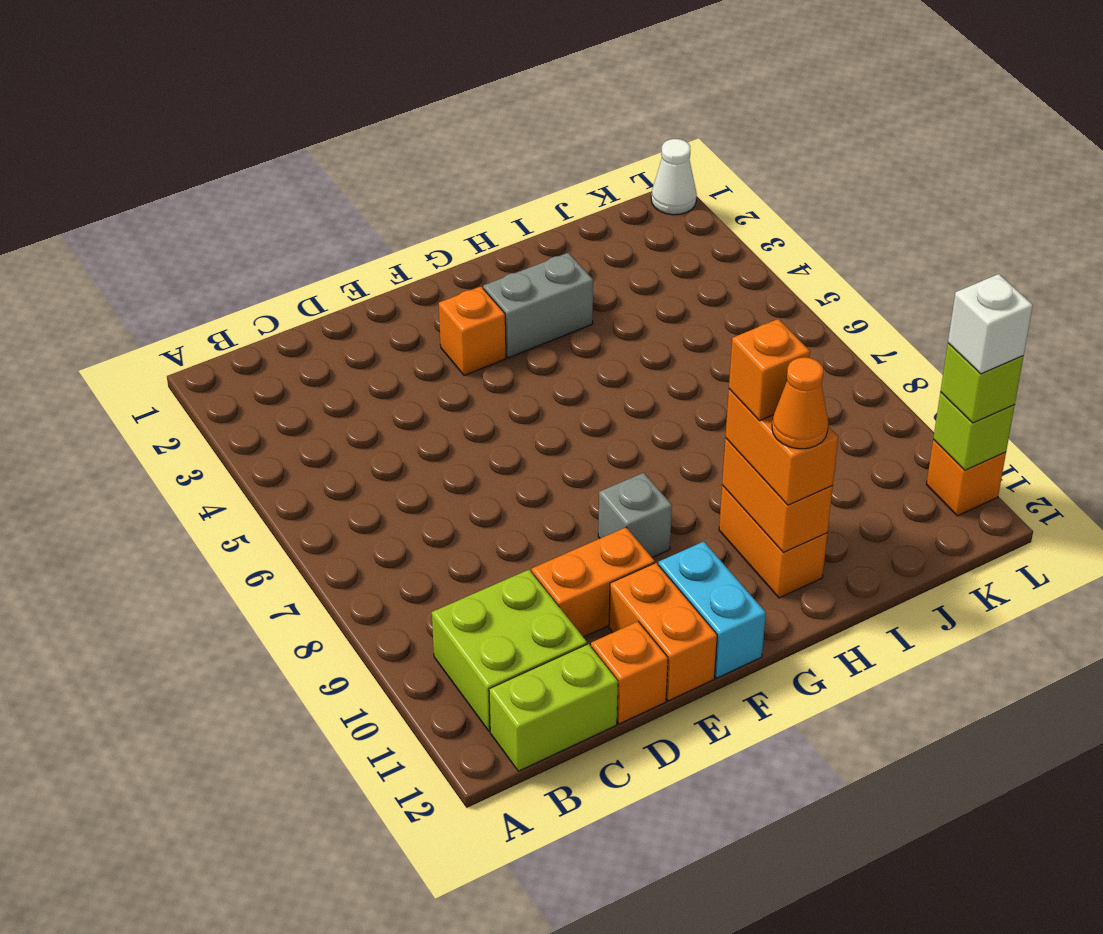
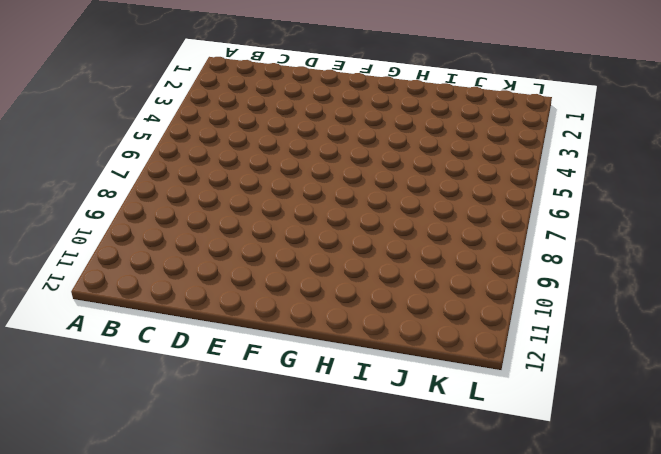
none -> lime brick B10:C11 level 1
none -> lime brick B12:C12 level 1
none -> orange brick D10:E10 level 1

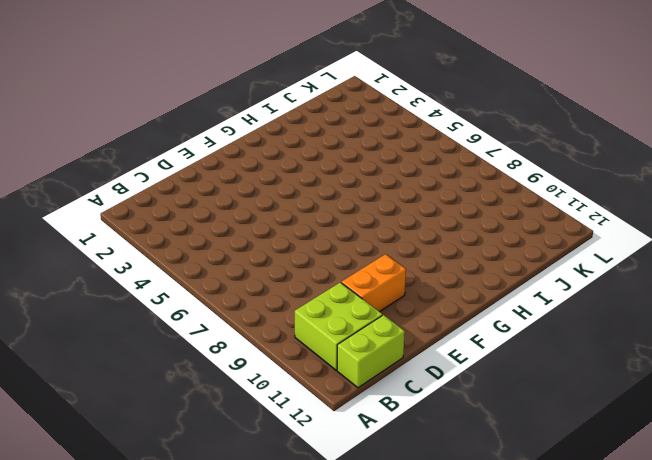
none -> orange brick D12 level 1
none -> orange brick E11:E12 level 1
none -> orange brick F3 level 1

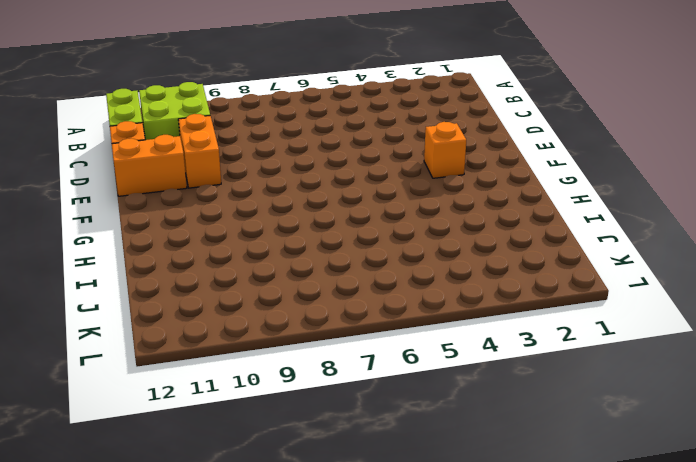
none -> grey brick F9 level 1
none -> cyan brick F11:F12 level 1
none -> grey brick G3:H3 level 1

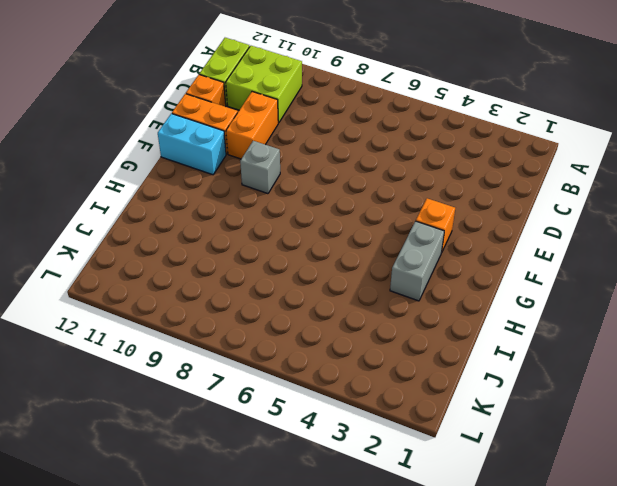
none -> orange brick H10:H11 level 1
none -> white cone L1 level 1
none -> orange brick L11 level 1

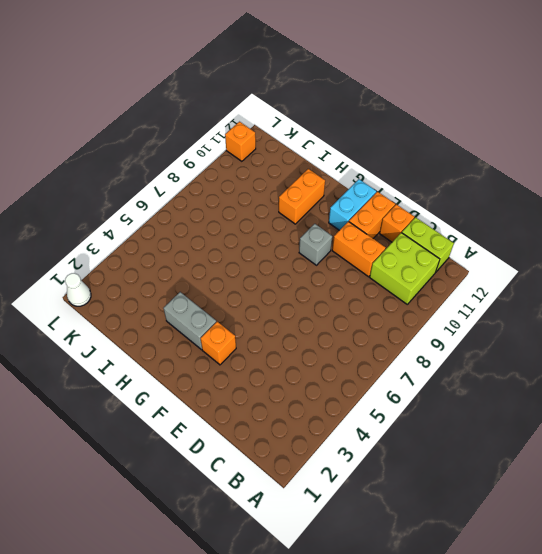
none -> orange brick H10:H11 level 2
none -> lime brick L11 level 2
none -> orange brick H10:H11 level 3

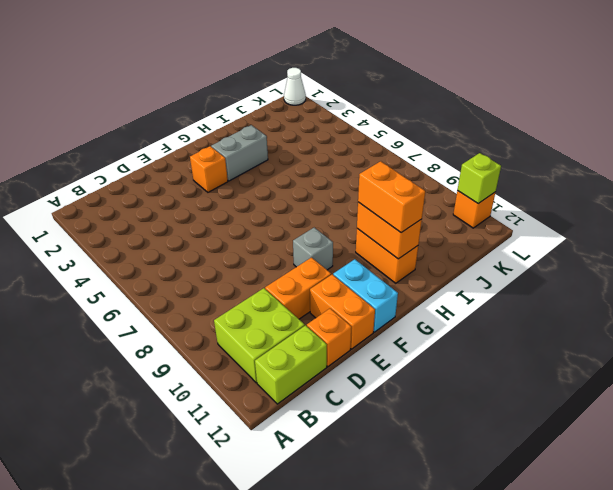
none -> lime brick L11 level 3
none -> orange brick H10 level 4
none -> orange cone H11 level 4

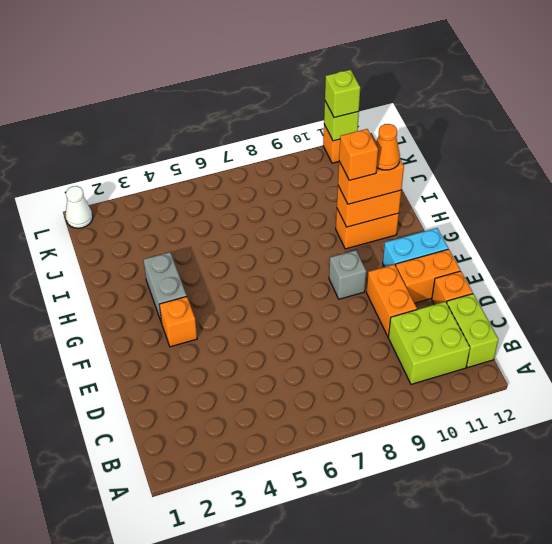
none -> white brick L11 level 4

